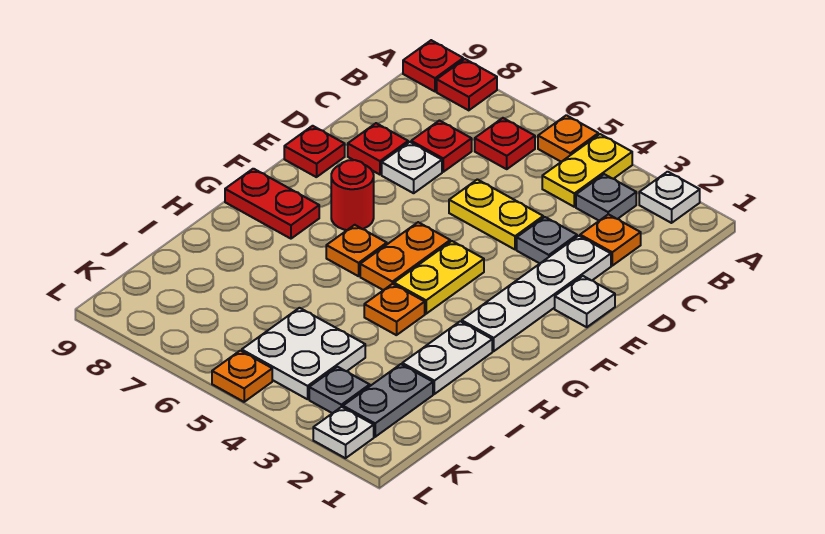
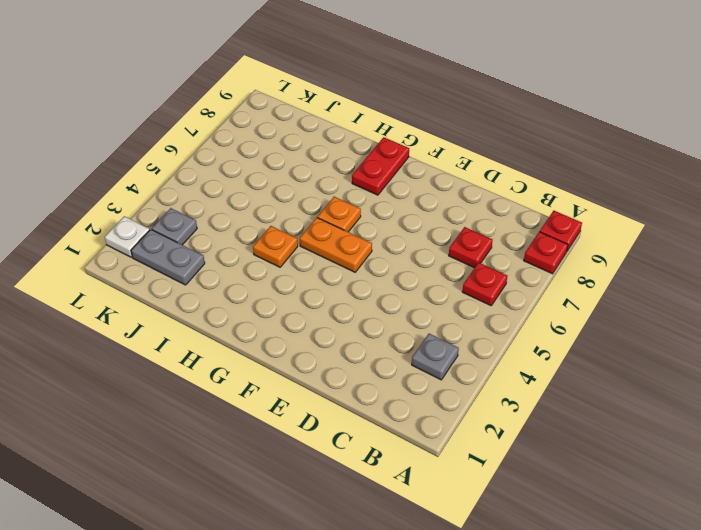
none -> white plate A2 level 1
none -> yellow plate A4:B4 level 1
none -> orange plate A5 level 1

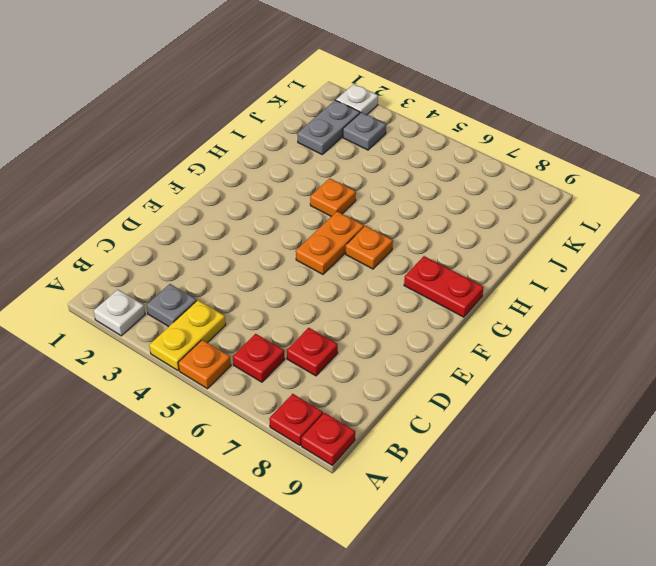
none -> orange plate C2 level 1
none -> white plate D2:G2 level 1
none -> grey plate D3 level 1

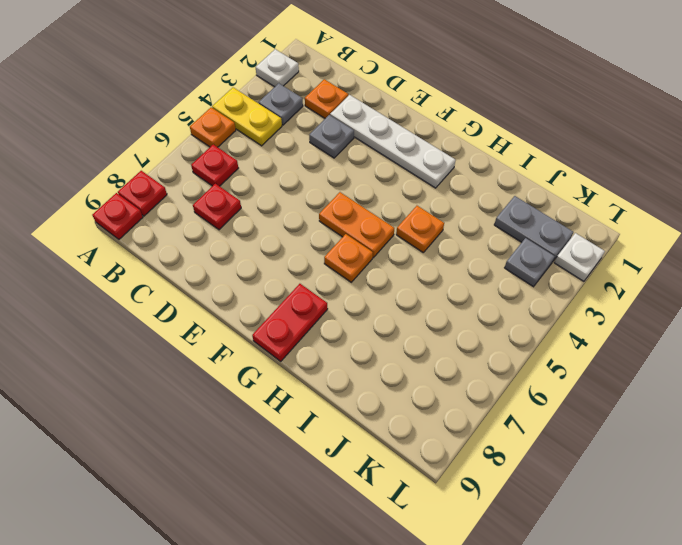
none -> yellow plate D4:D5 level 1
none -> white plate D7 level 1
none -> red plate D8 level 1

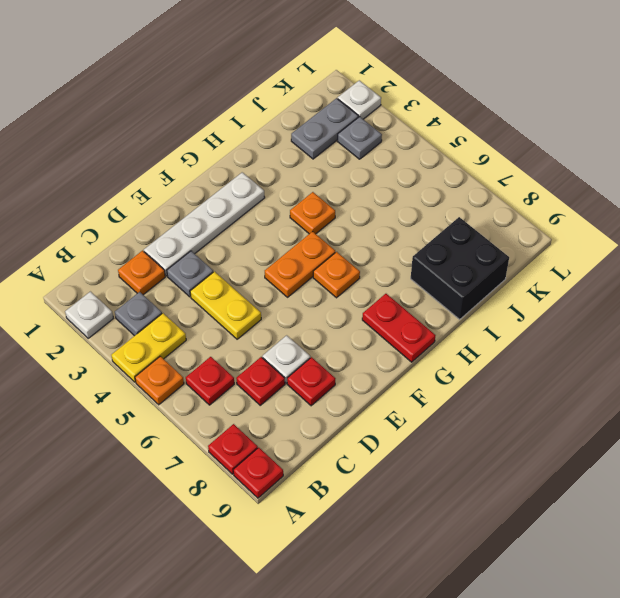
black brick I8:J9 level 1 -> none
none -> white plate E1 level 1
none -> red plate E9 level 1
none -> yellow plate F4:G4 level 1

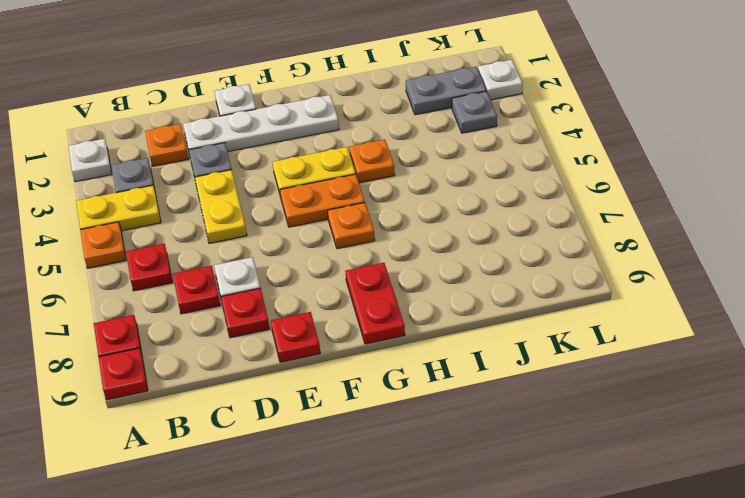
none -> red round brick F7 level 1
none -> white plate H2:I2 level 1
none -> white plate J4:K5 level 1

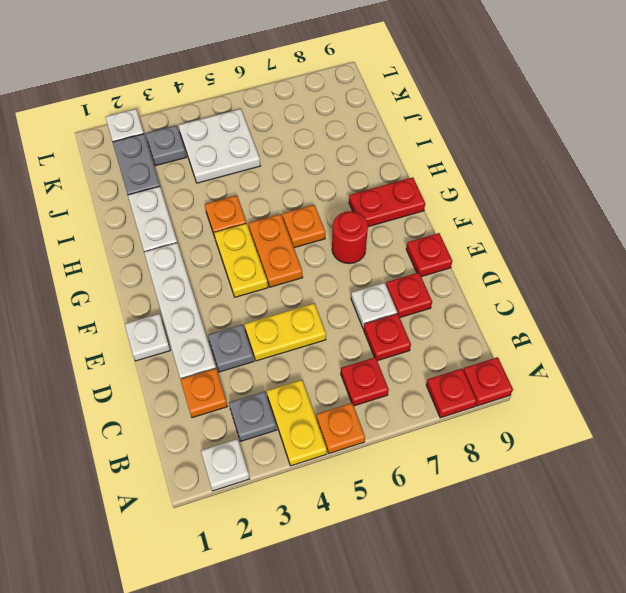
none -> orange plate L5 level 1

